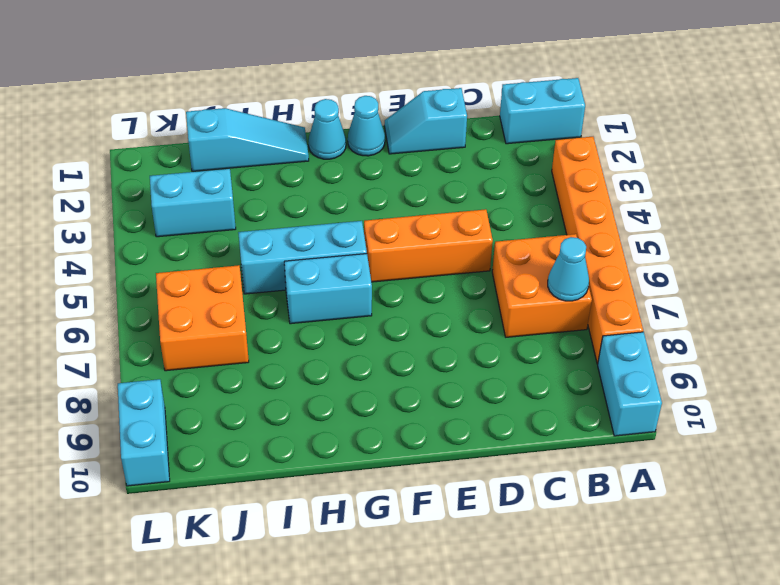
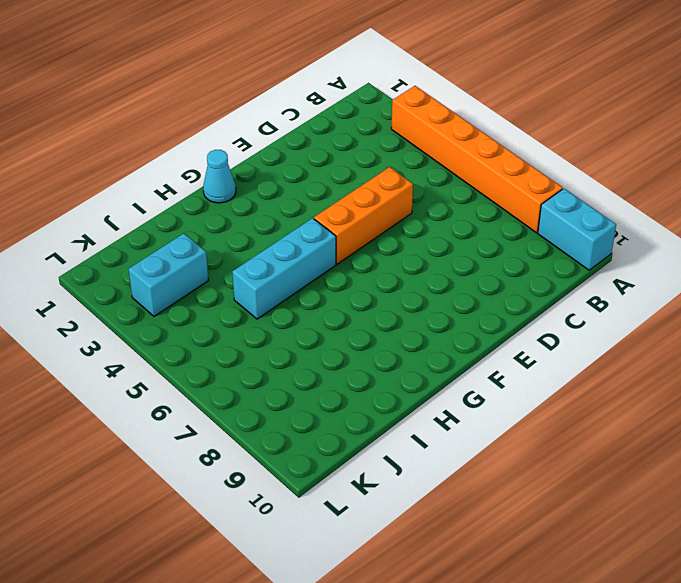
none -> cyan brick A1:B1 level 1
none -> orange brick B6:C7 level 1
none -> cyan slope D1:E1 level 1 top D

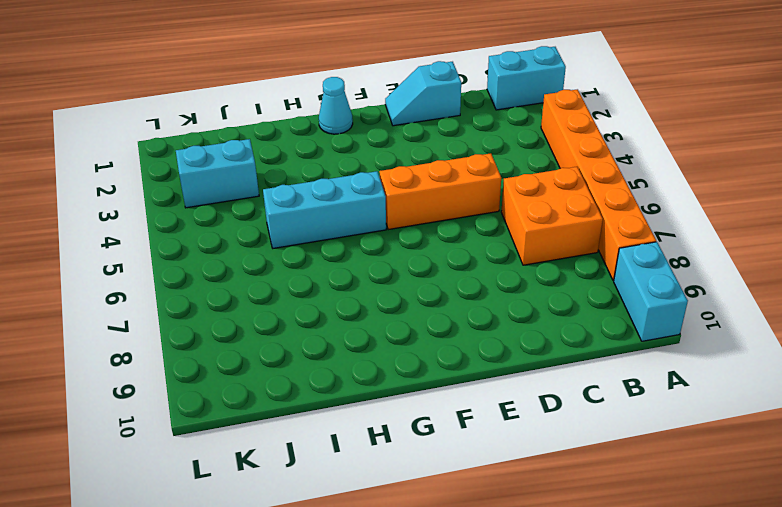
none -> cyan cone F1 level 1
none -> cyan brick G6:H6 level 1
none -> cyan slope H1:J1 level 1 top J

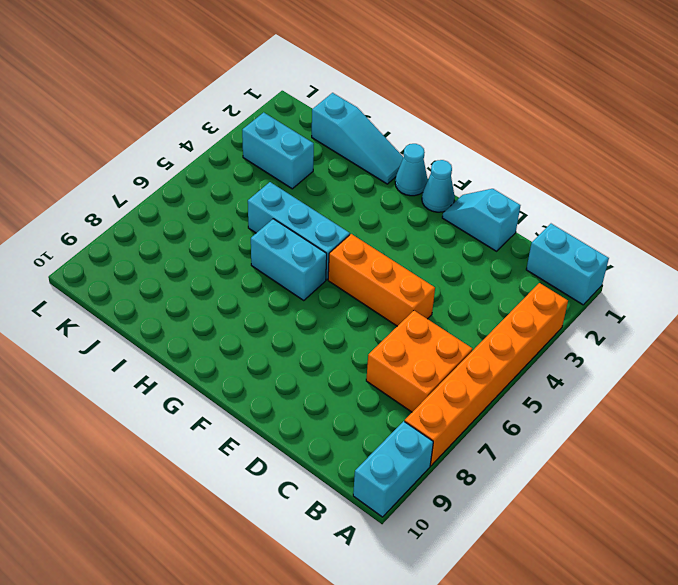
none -> orange brick J6:K7 level 1
none -> cyan brick L9:L10 level 1
none -> cyan cone B7 level 2

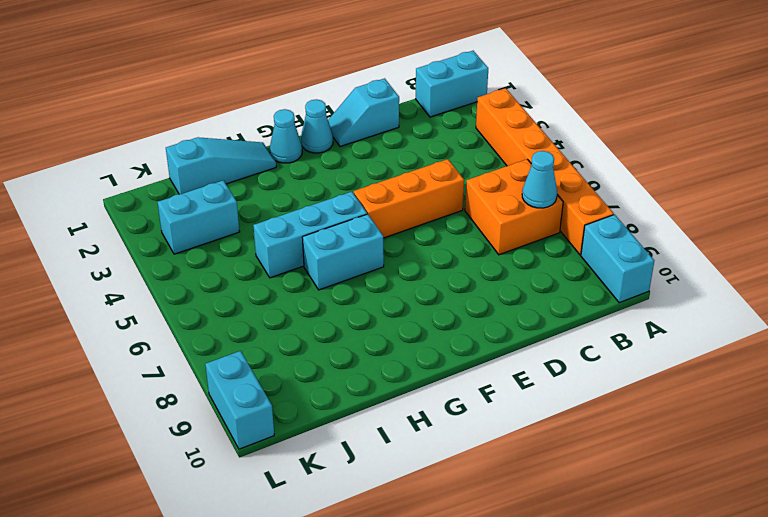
none -> orange brick J6:K7 level 1

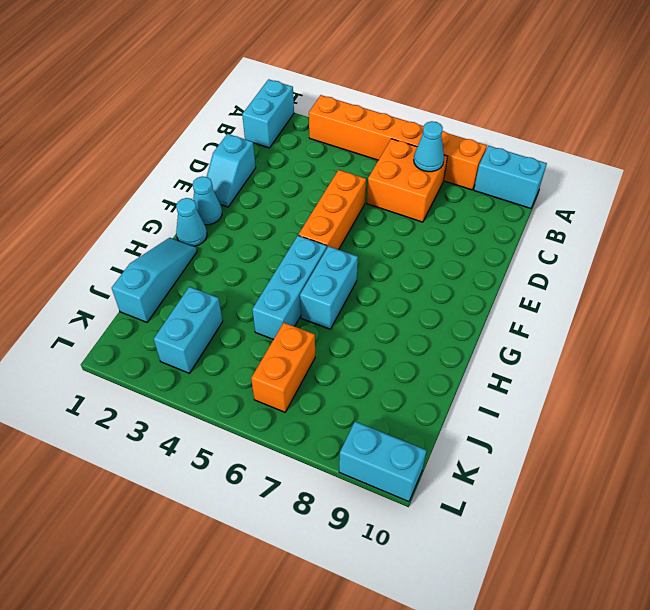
orange brick J6:K6 level 1 -> orange brick J6:K7 level 1

